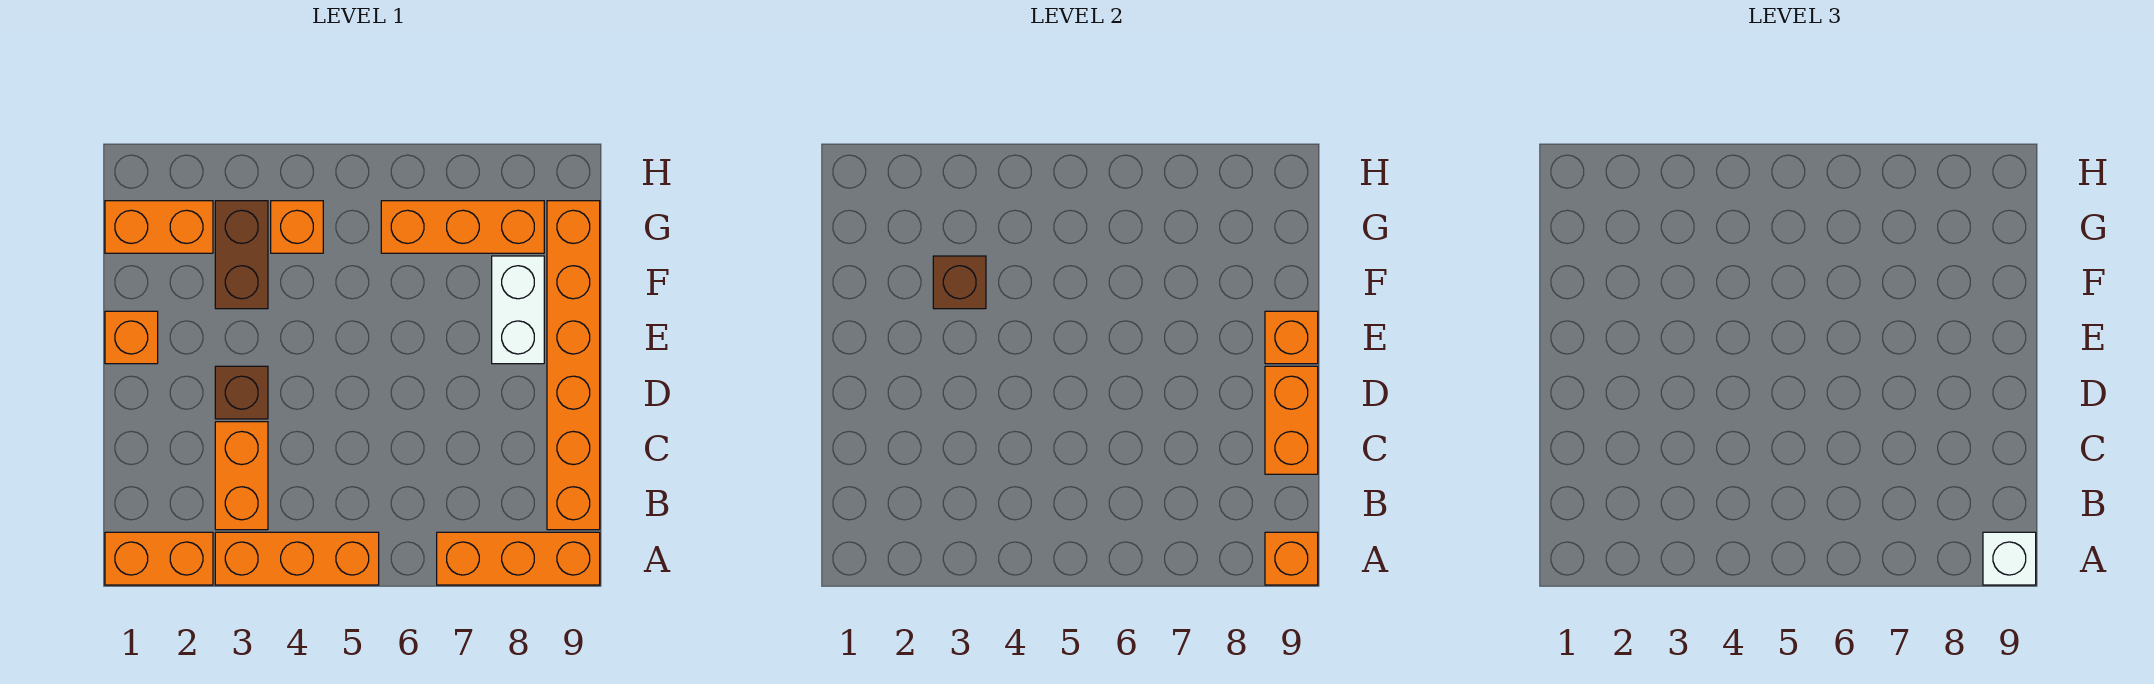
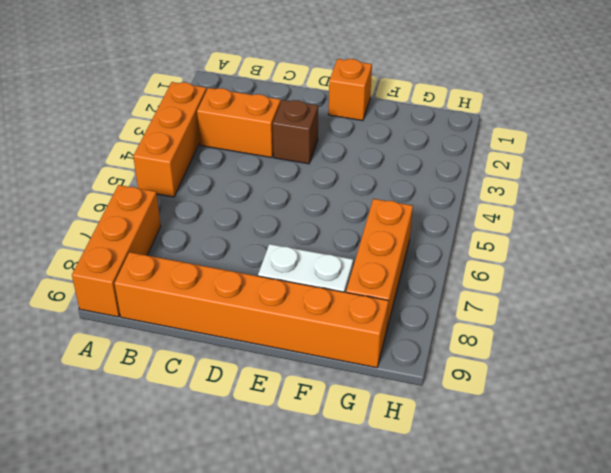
none -> orange brick A1:A2 level 1
none -> brown brick F3:G3 level 1
none -> orange brick G1:G2 level 1

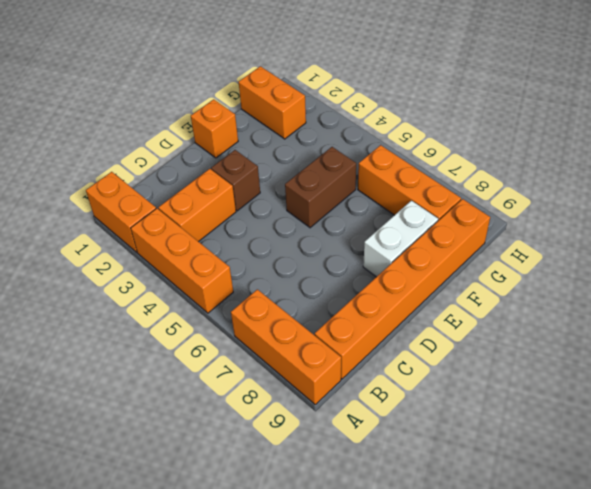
brown brick E5:F5 level 1 -> brown brick F3:G3 level 1
none -> orange brick G4 level 1
none -> orange brick A9 level 2
none -> orange brick C9:D9 level 2

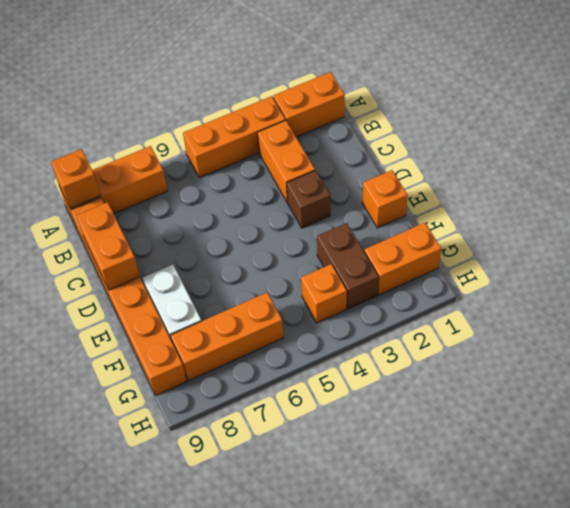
none -> orange brick E9 level 2
none -> brown brick F3 level 2
none -> white brick A9 level 3

